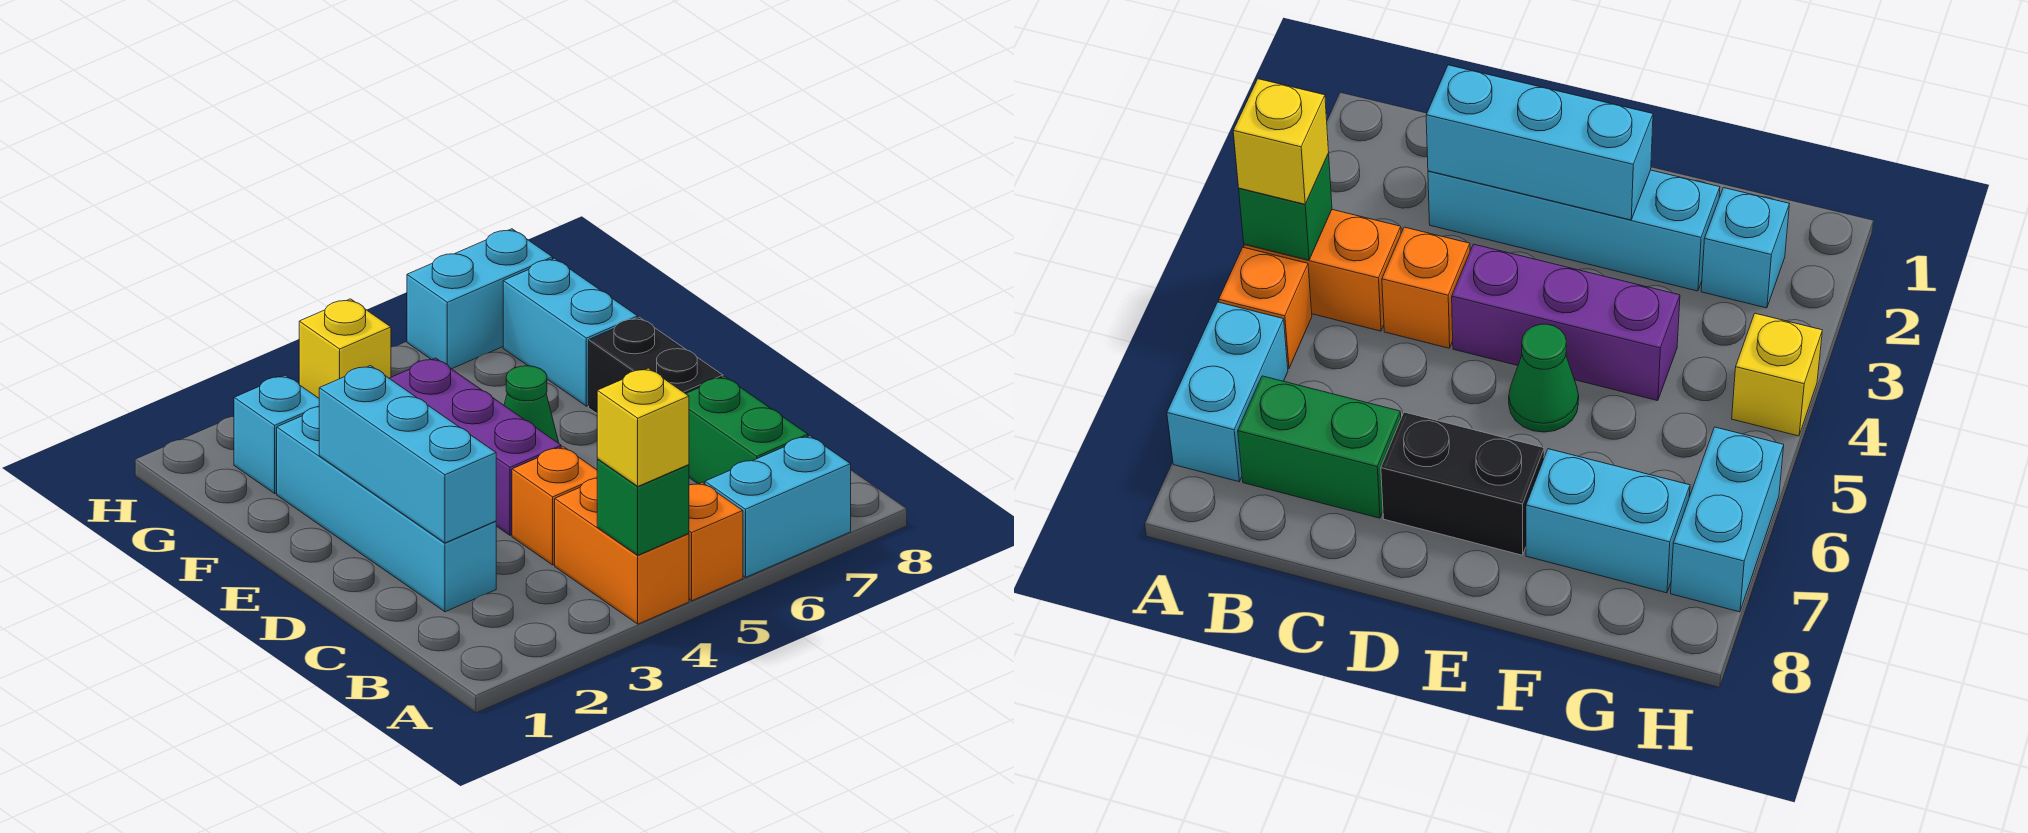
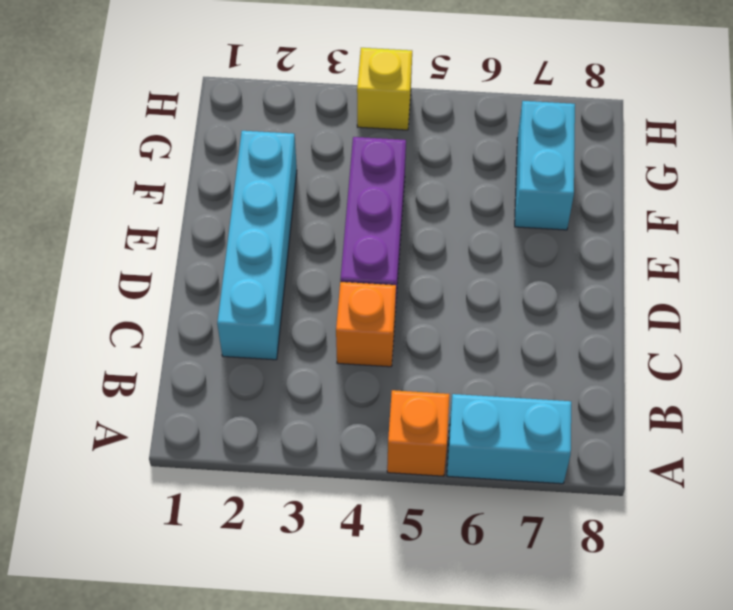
none -> orange brick A4:B4 level 1
none -> green brick B7:C7 level 1
none -> black brick D7:E7 level 1

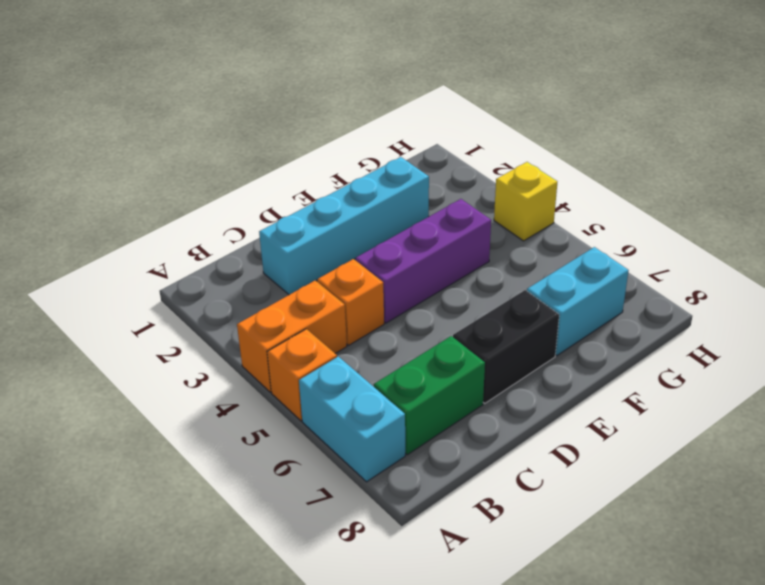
none -> green cone E5 level 1
none -> cyan brick G2 level 1
none -> cyan brick H6:H7 level 1

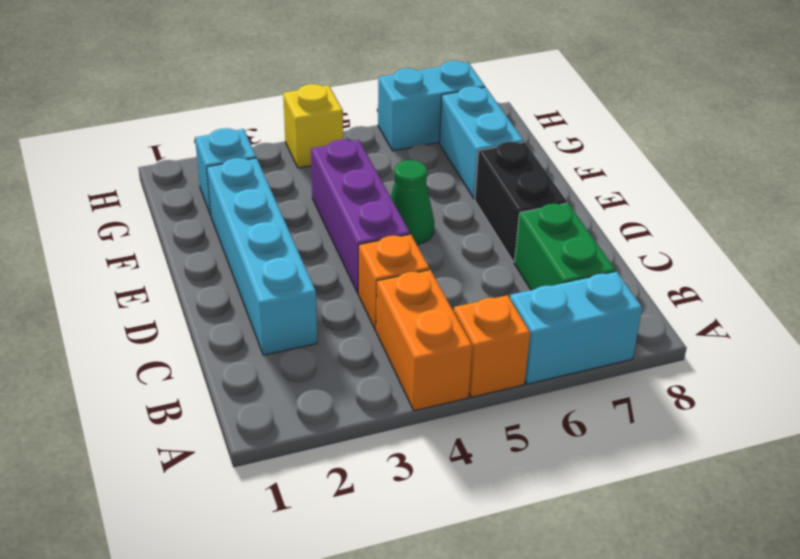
none -> green brick A4 level 2
none -> cyan brick C2:E2 level 2
none -> yellow brick A4 level 3

